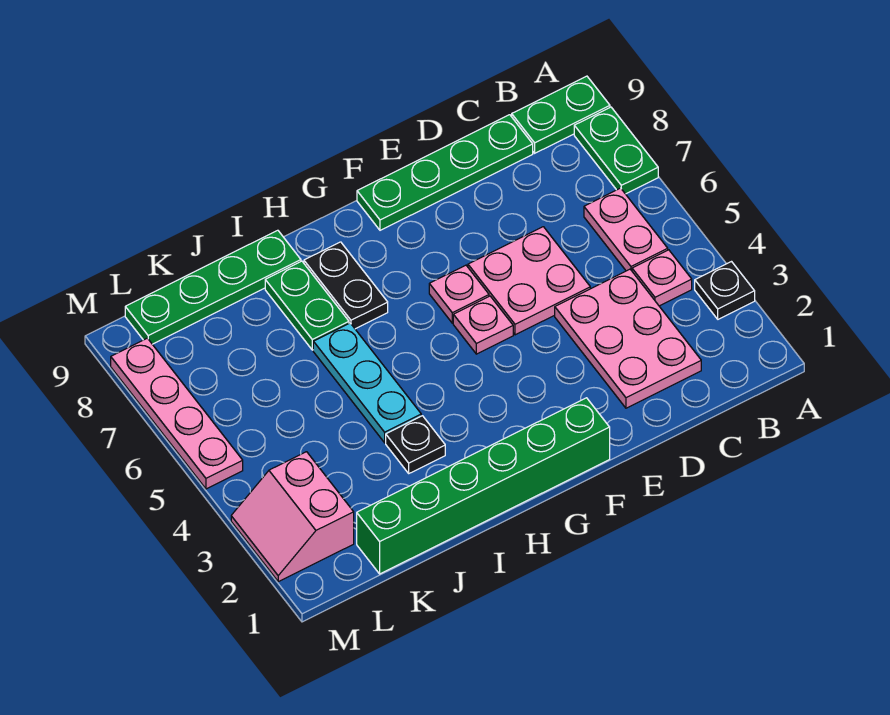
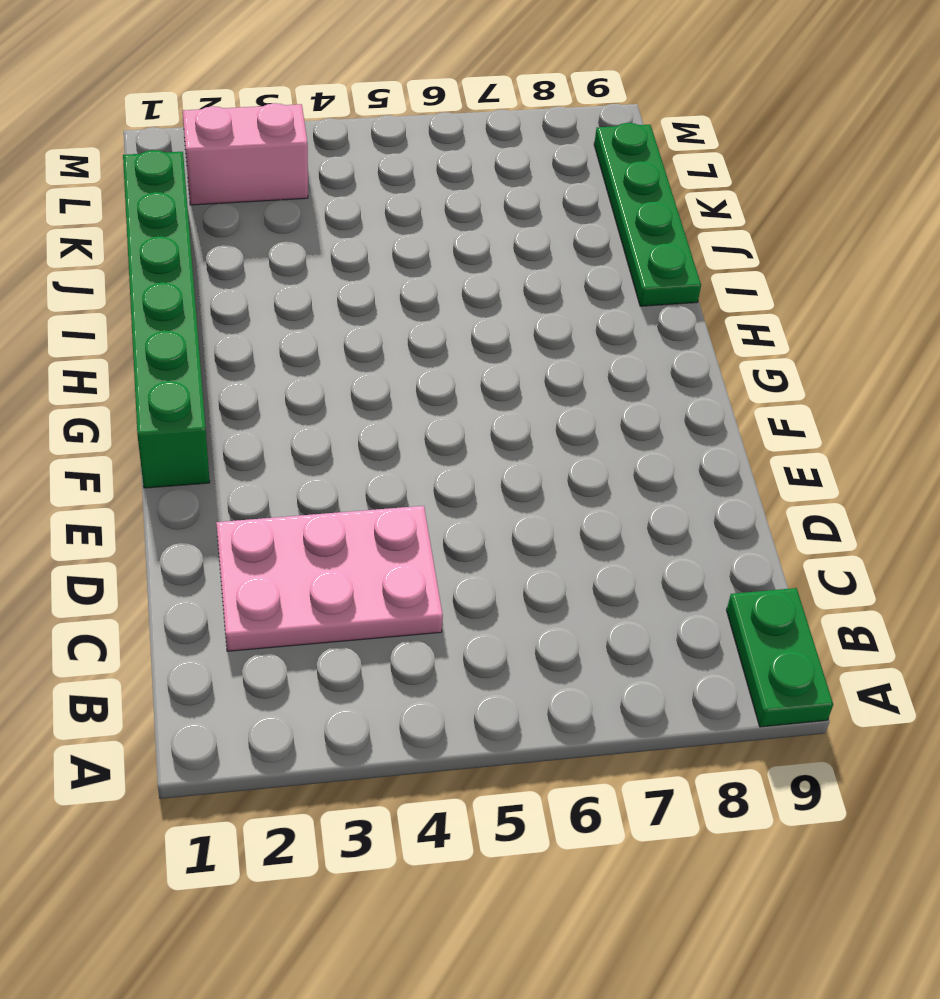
none -> black plate A3 level 1
none -> green plate A7:A8 level 1
none -> pink plate B4 level 1

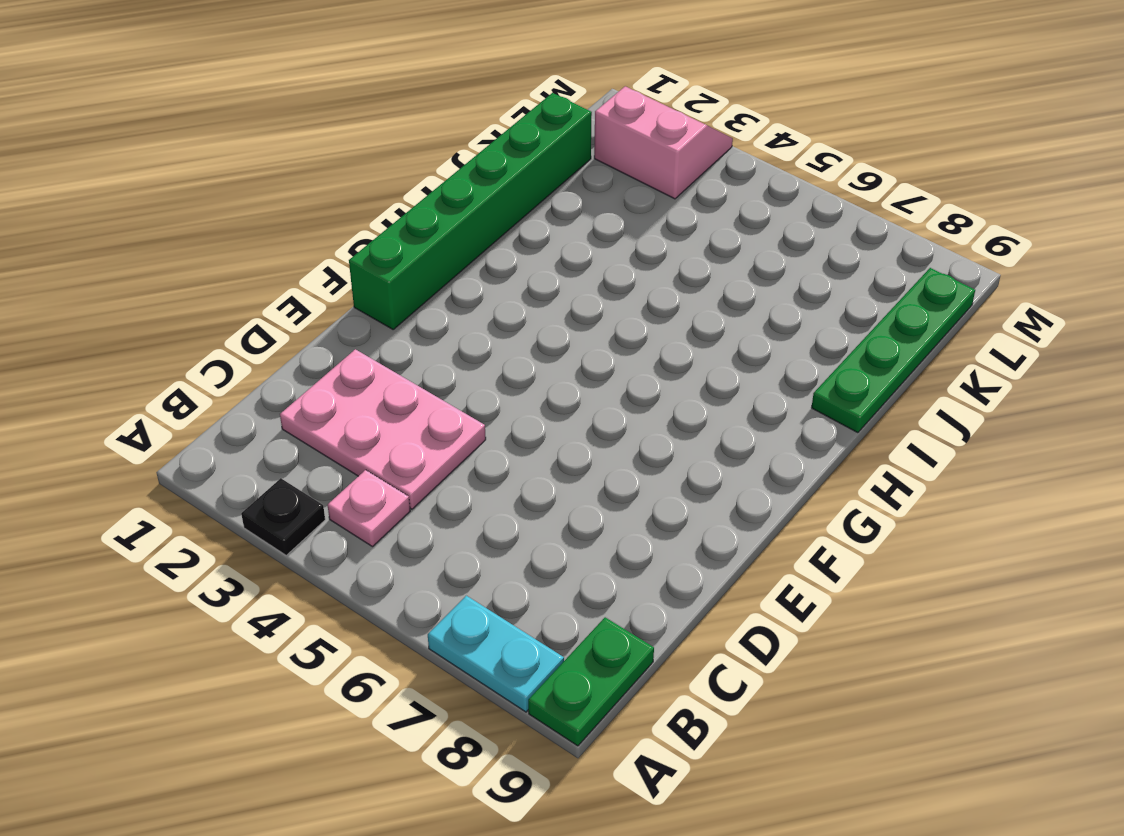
cyan plate A7:A8 level 1 -> green plate A7:A8 level 1
none -> pink plate B5:B6 level 1
none -> green plate C9:F9 level 1
none -> pink plate D5:E6 level 1

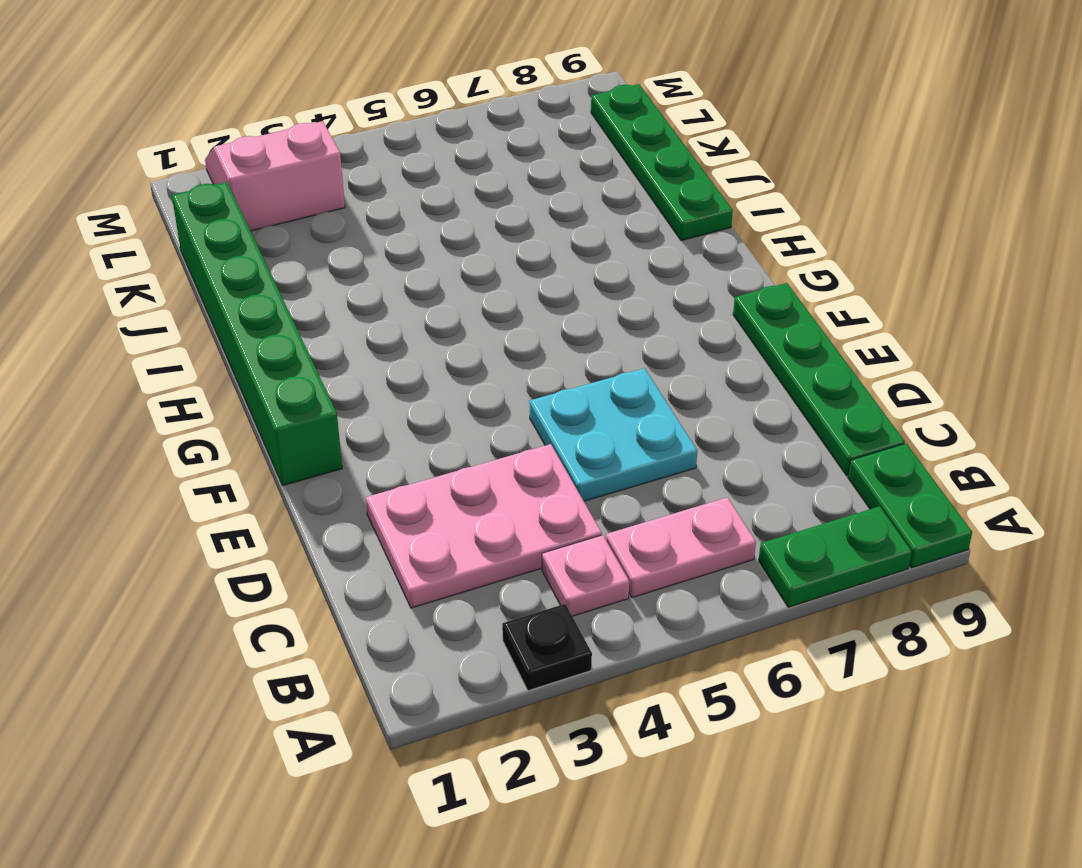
cyan plate D5:E6 level 1 -> pink plate D5:E6 level 1
none -> pink plate F5 level 1
none -> pink plate F6 level 1
none -> black plate H7:H8 level 1

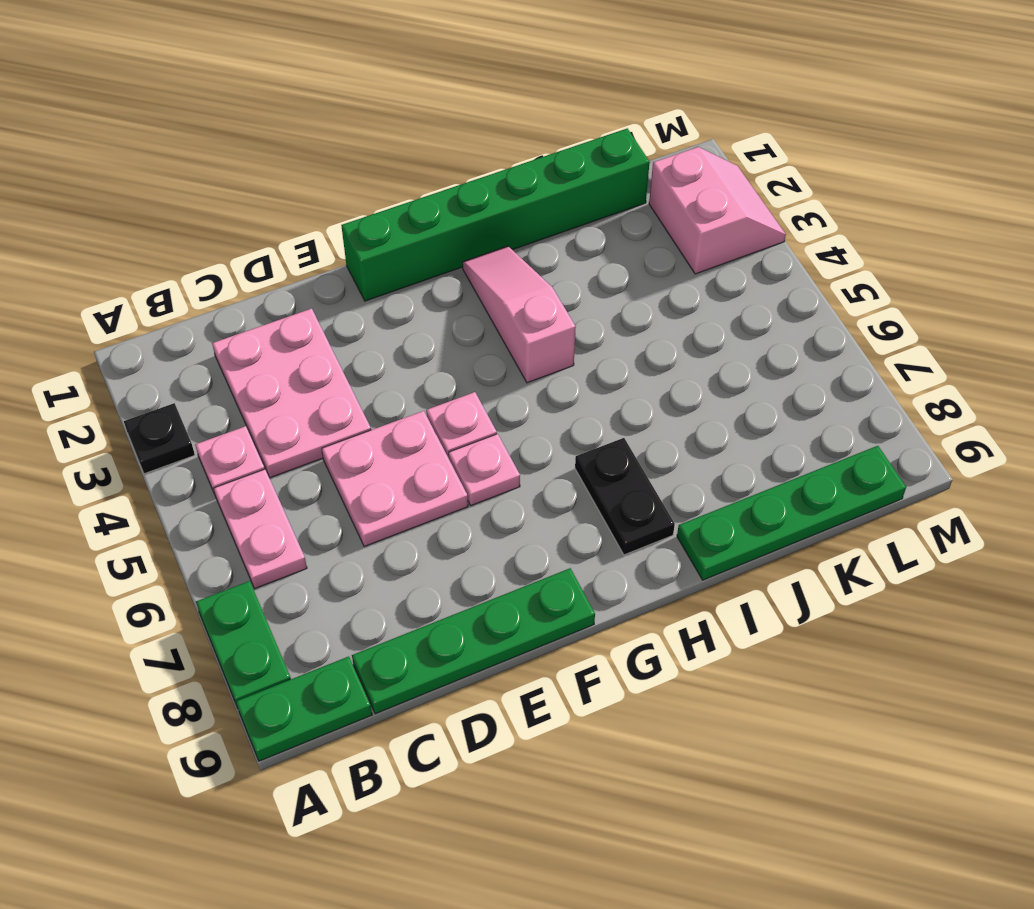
pink slope H2:H4 level 1 top 4 -> none
none -> black plate I3 level 1
none -> cyan plate I4:I6 level 1
none -> green plate I7:I8 level 1

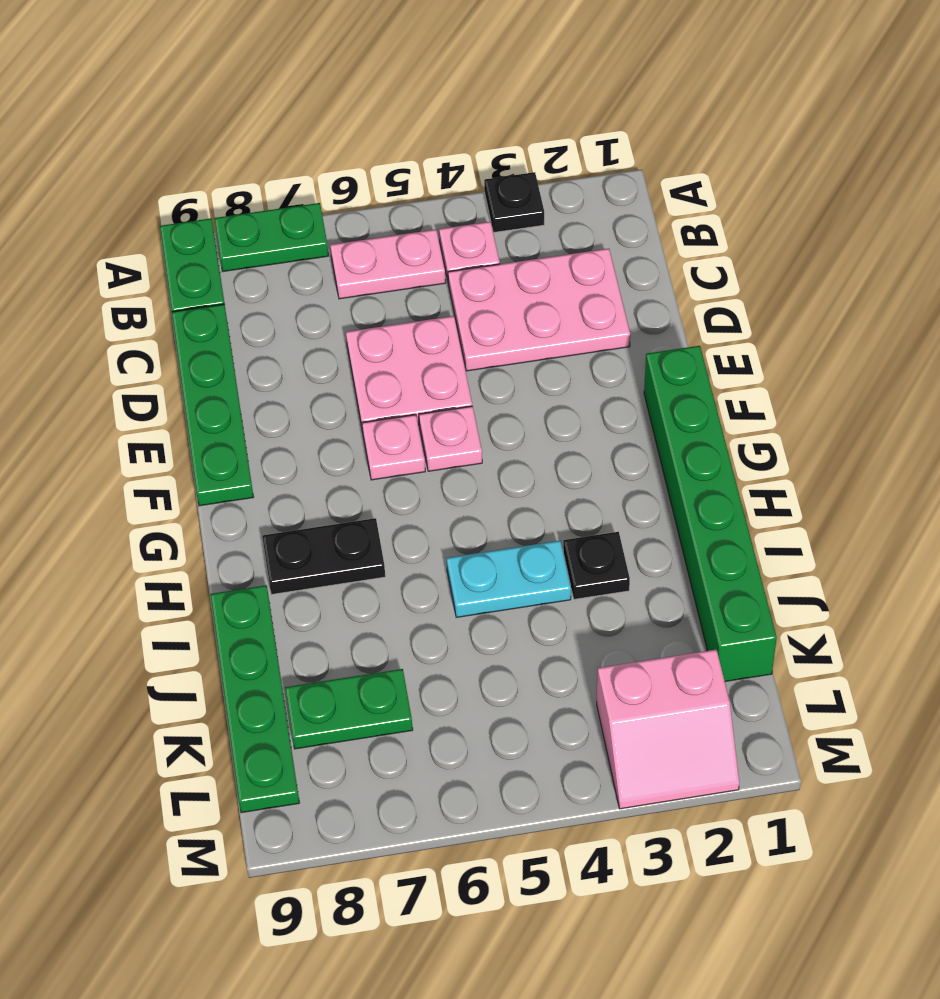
cyan plate I4:I5 level 1 -> cyan plate I4:I6 level 1
green plate K7:K8 level 1 -> green plate I7:I8 level 1
none -> pink plate M5:M8 level 1

